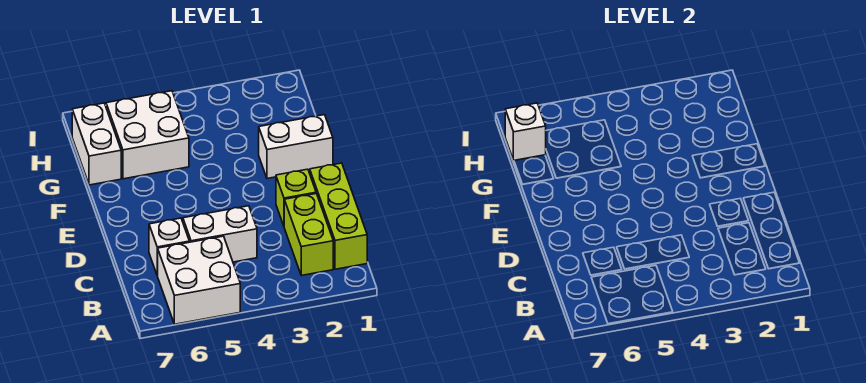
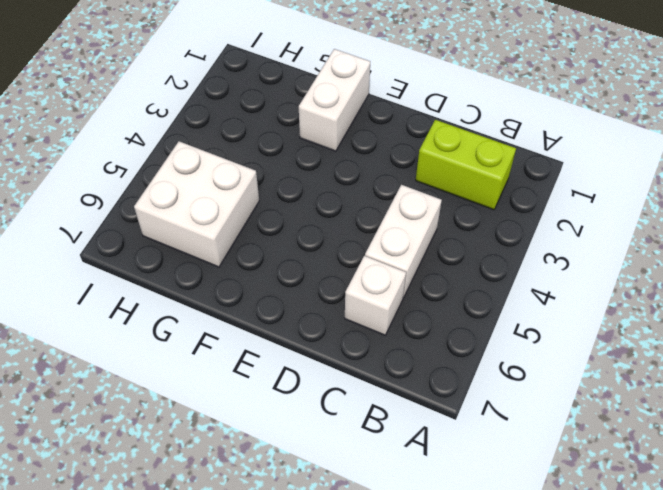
none -> white brick A5:B6 level 1
none -> lime brick B1:D1 level 1

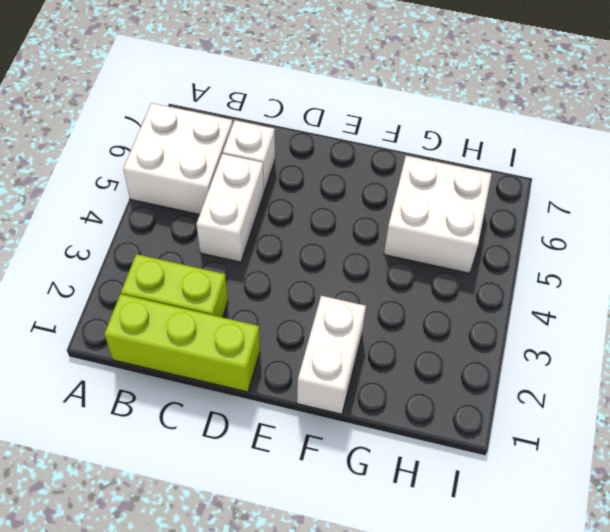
none -> lime brick D2 level 1
none -> white brick G7:H7 level 1

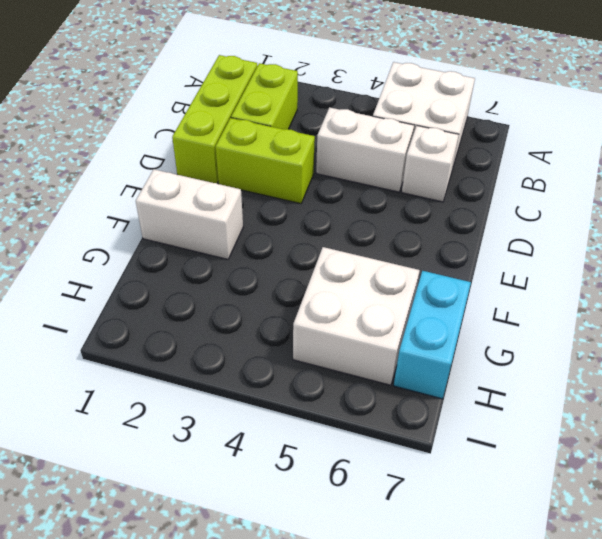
lime brick D2:D3 level 1 -> lime brick D2 level 1
cyan brick G7:H7 level 1 -> white brick G7:H7 level 1
none -> white brick H7 level 2

